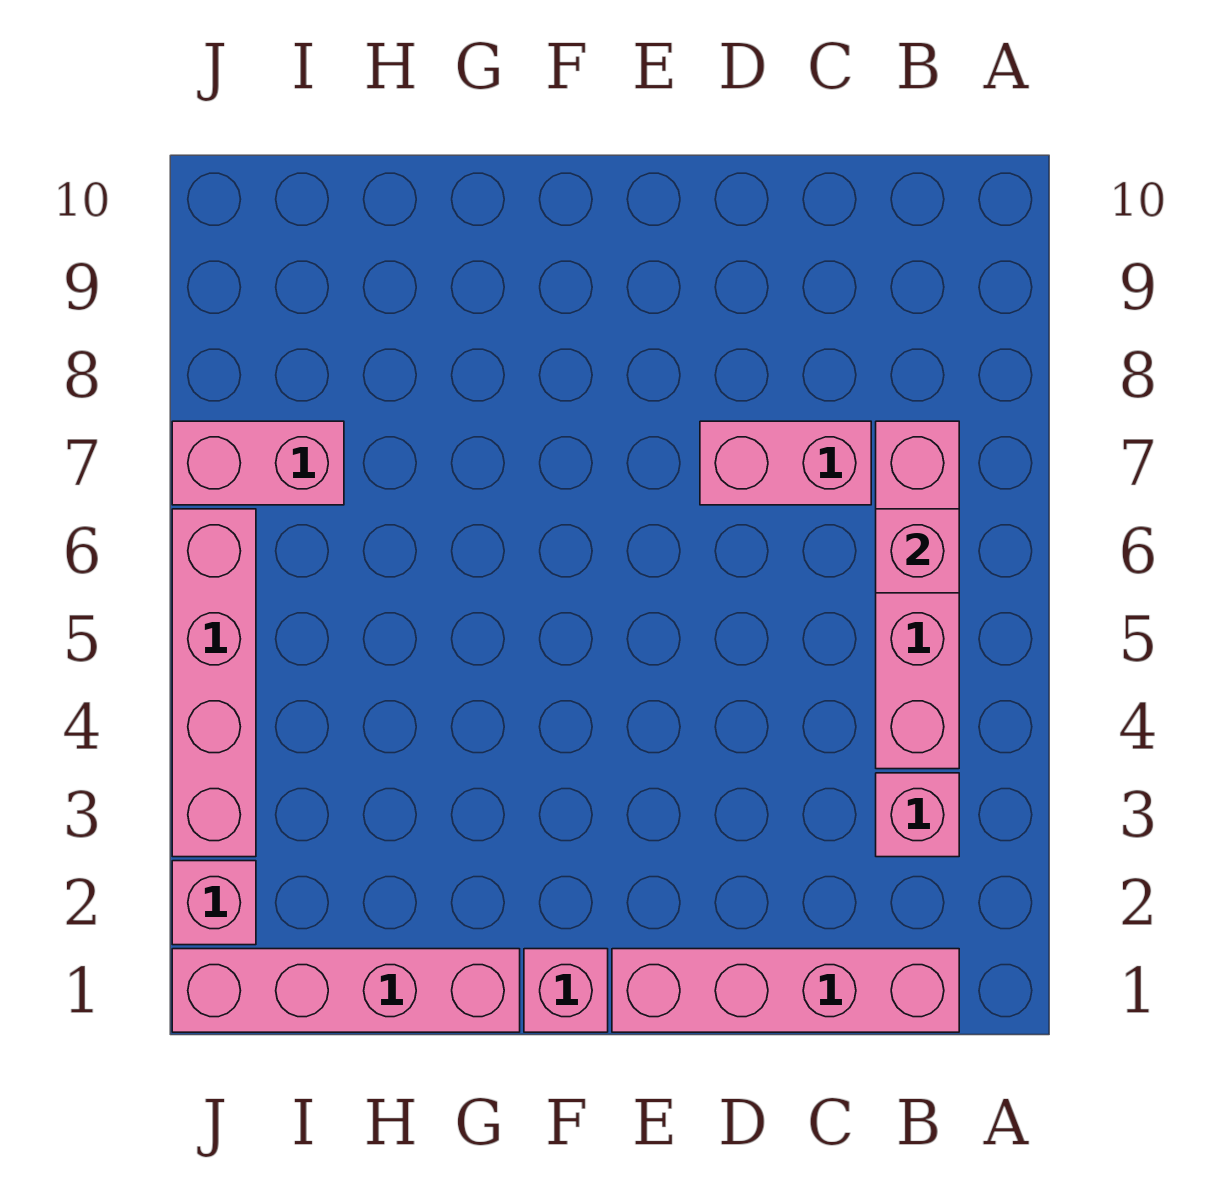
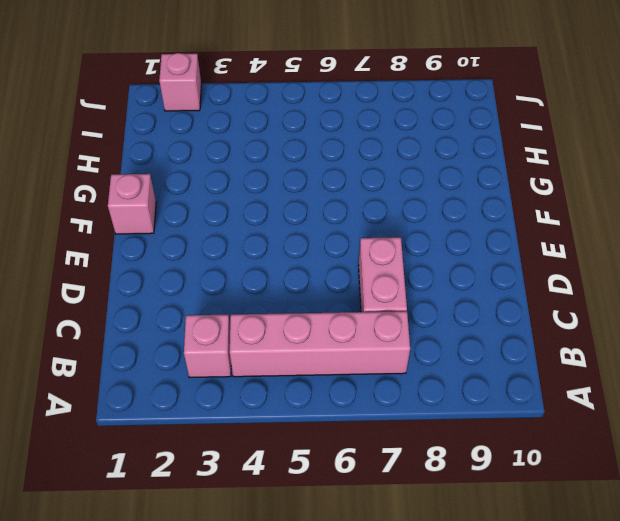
none -> pink brick B1:E1 level 1
none -> pink brick G1:J1 level 1

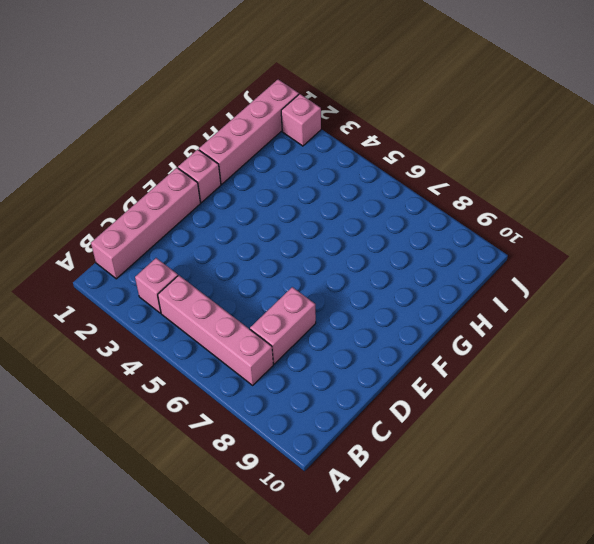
none -> pink brick I7:J7 level 1
none -> pink brick J3:J6 level 1

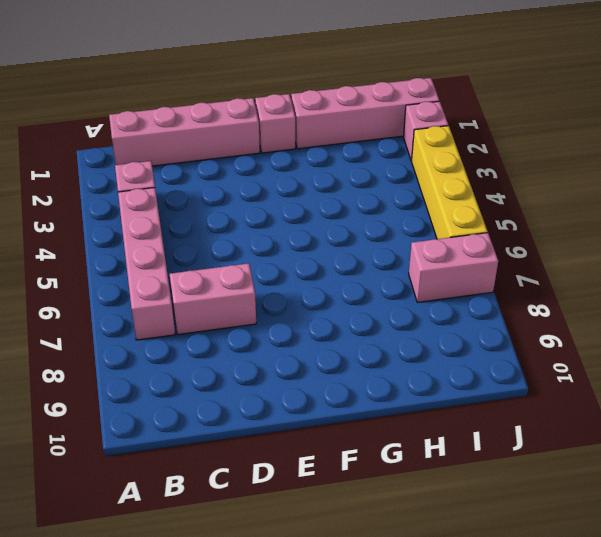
yellow brick J3:J6 level 1 -> pink brick J3:J6 level 1
none -> pink brick B6 level 2

